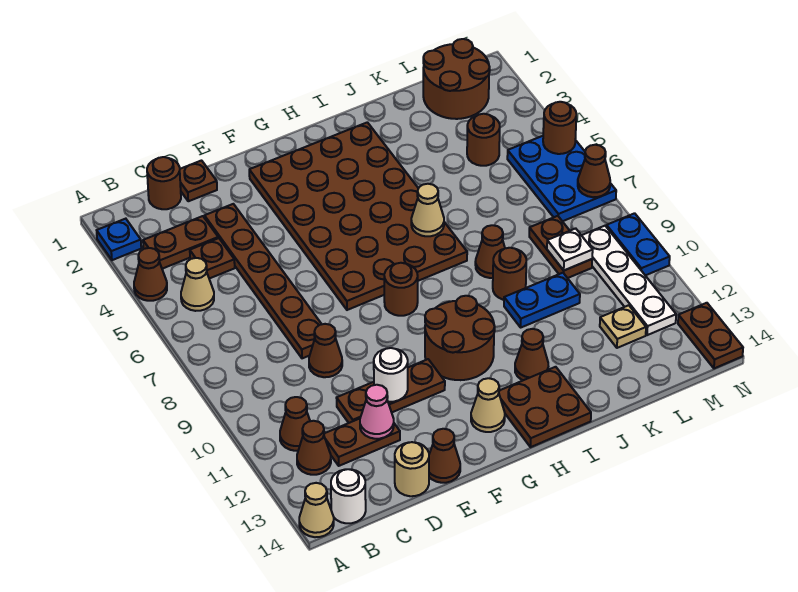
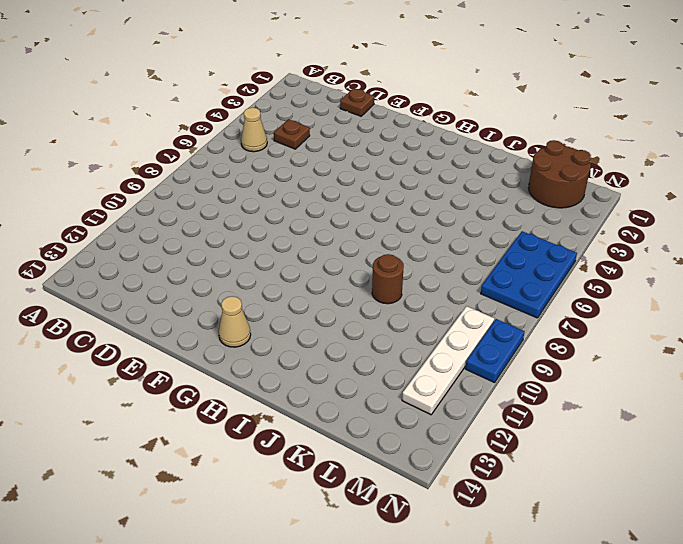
none -> blue plate A2 level 1
none -> brown cone A4 level 1
none -> tan cone A14 level 1
none -> brown plate B3:C3 level 1

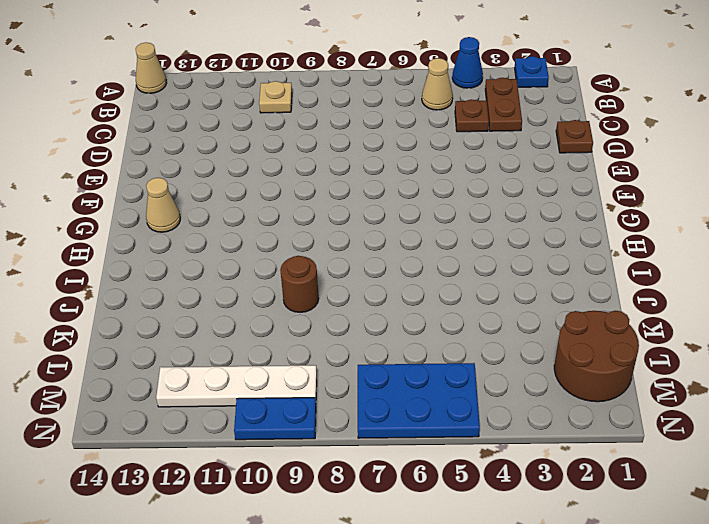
blue cone A4 level 1 -> brown cone A4 level 1
tan plate B10 level 1 -> tan plate L12 level 1
none -> brown cone B11 level 1
none -> brown cone B12 level 1
none -> white round brick B14 level 1
none -> brown round brick C1 level 1

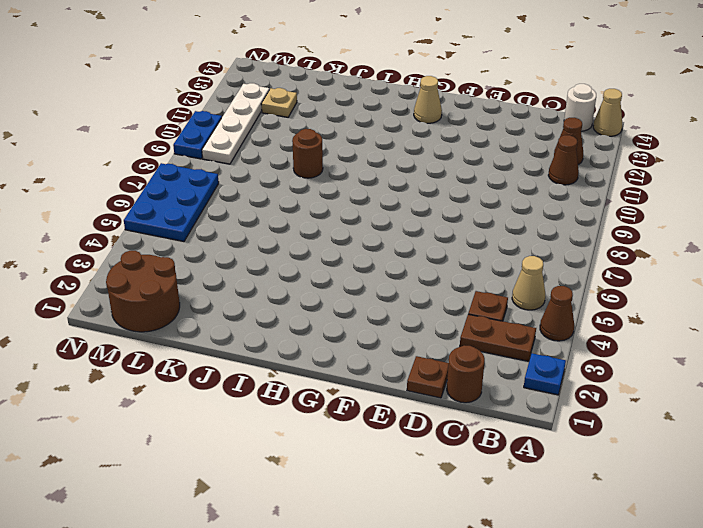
none -> brown plate C12:D12 level 1
none -> brown plate D3:D8 level 1
none -> brown cone D9 level 1
none -> brown plate D11:F11 level 1

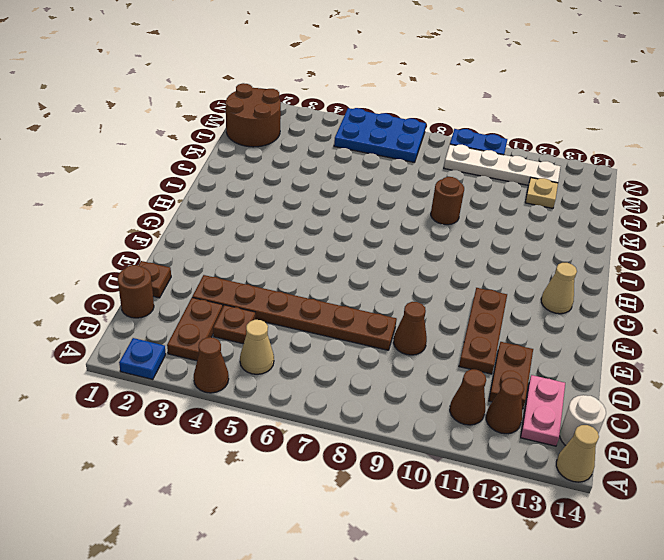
pink plate B13:C13 level 1 -> none
none -> tan round brick D14 level 1
none -> brown cone E14 level 1
none -> brown plate F2:I7 level 1
none -> brown round brick G8 level 1

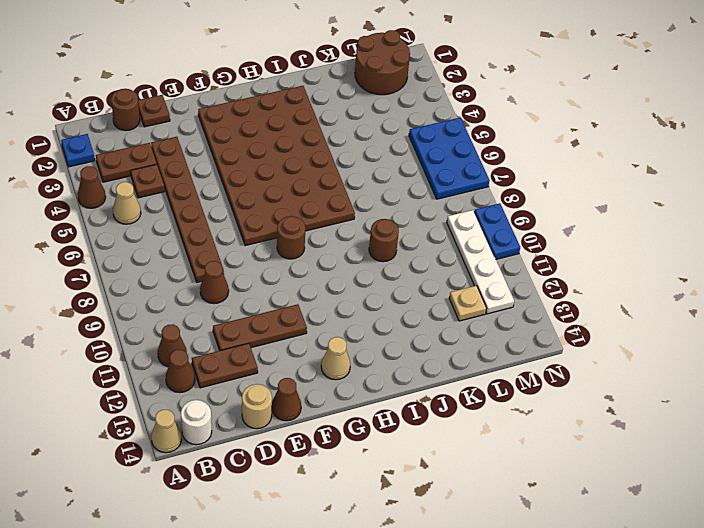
none -> brown round brick G10:H11 level 1
none -> brown plate H13:I14 level 1
none -> brown cone I12 level 1
none -> brown cone J8 level 1

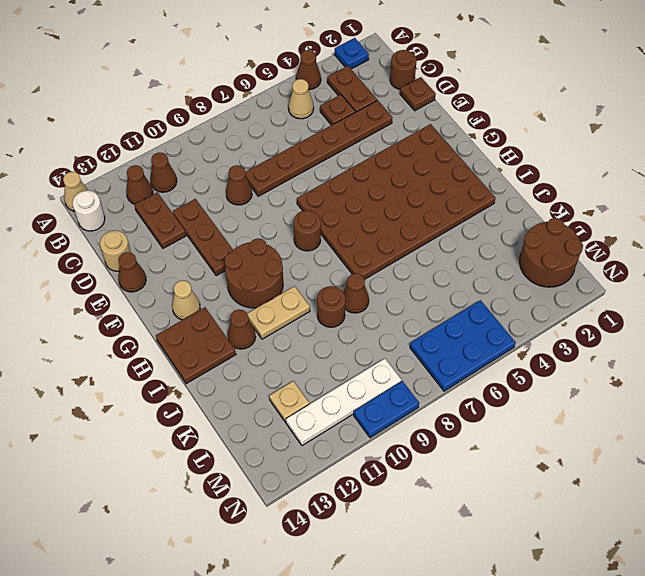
tan plate I10:I11 level 1 -> none
none -> blue plate J10:K10 level 1
none -> brown round brick L4 level 1
none -> brown plate L8:L9 level 1
none -> brown plate N13:N14 level 1

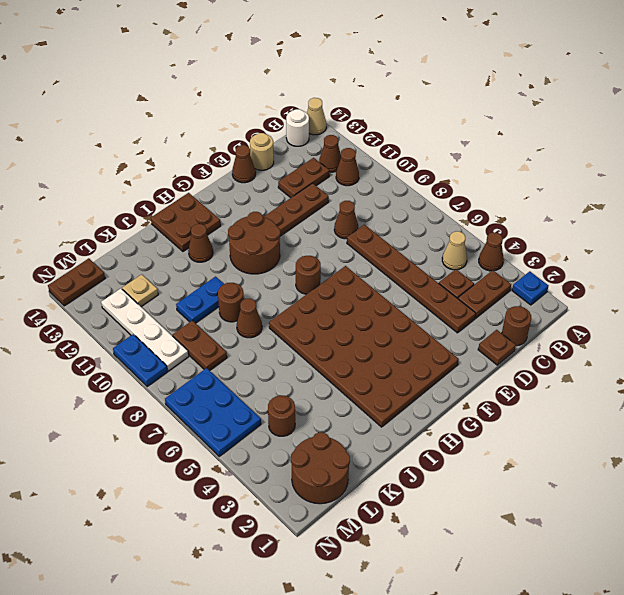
brown plate M14:N14 level 1 -> brown plate N13:N14 level 1
none -> tan cone G13 level 1
none -> pink cone D12 level 2
none -> white round brick E11 level 2
none -> tan cone I6 level 2

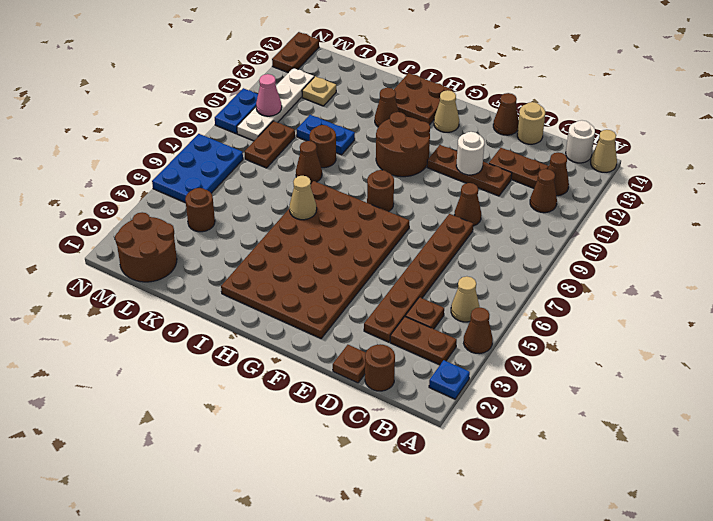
pink cone M10 level 2 -> pink cone D12 level 2
none -> white plate L9 level 2
none -> brown round brick N5 level 2
none -> brown cone N7 level 2

